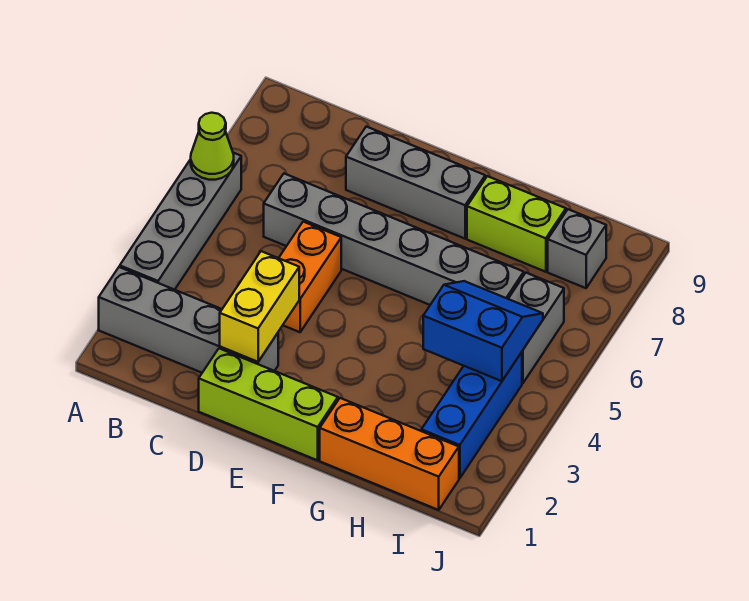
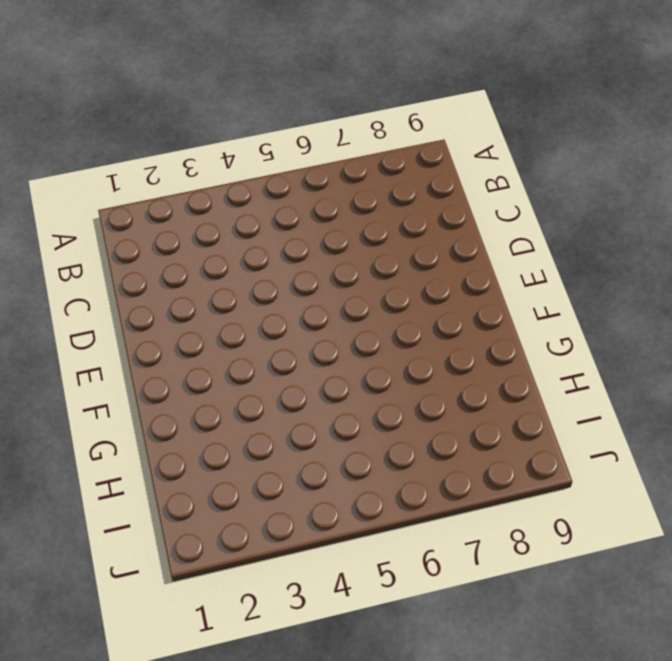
none -> grey brick A2:D2 level 1
none -> grey brick A3:A6 level 1
none -> grey brick C6:H6 level 1

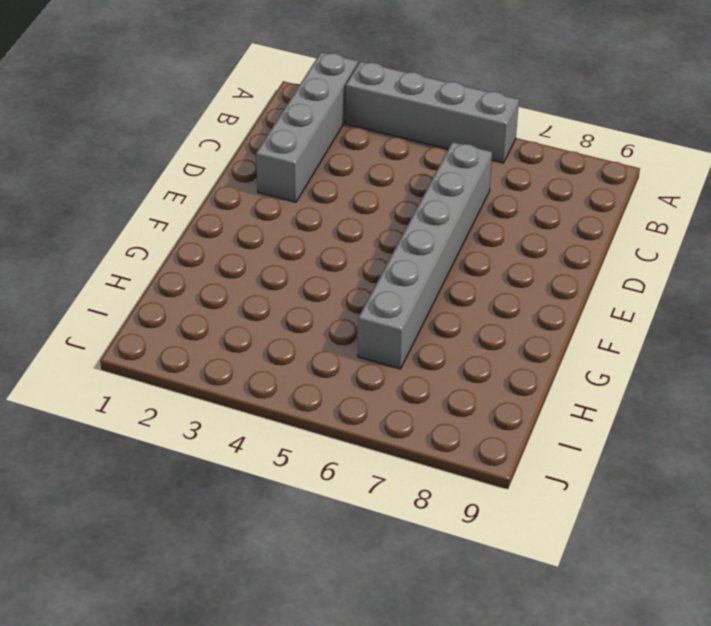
none -> lime brick D1:F1 level 1
none -> orange brick D4:D5 level 1
none -> grey brick D8:F8 level 1

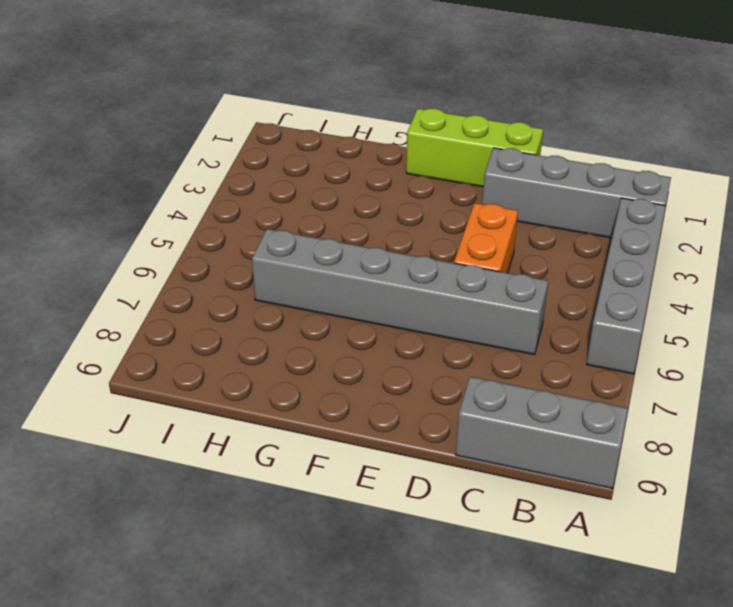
grey brick A9:C9 level 1 -> grey brick D8:F8 level 1
none -> orange brick G1:I1 level 1
none -> lime brick G8:H8 level 1
none -> blue brick I2:I4 level 1

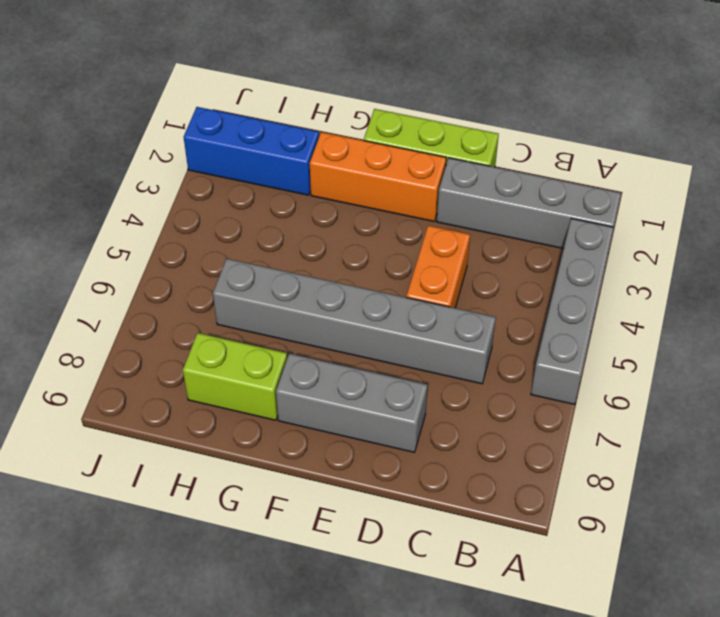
orange brick E2:G2 level 1 -> orange brick G1:I1 level 1
blue brick H2:J2 level 1 -> blue brick I2:I4 level 1
none -> grey brick I5:I6 level 1
none -> grey brick I8 level 1
none -> lime cone A6 level 2

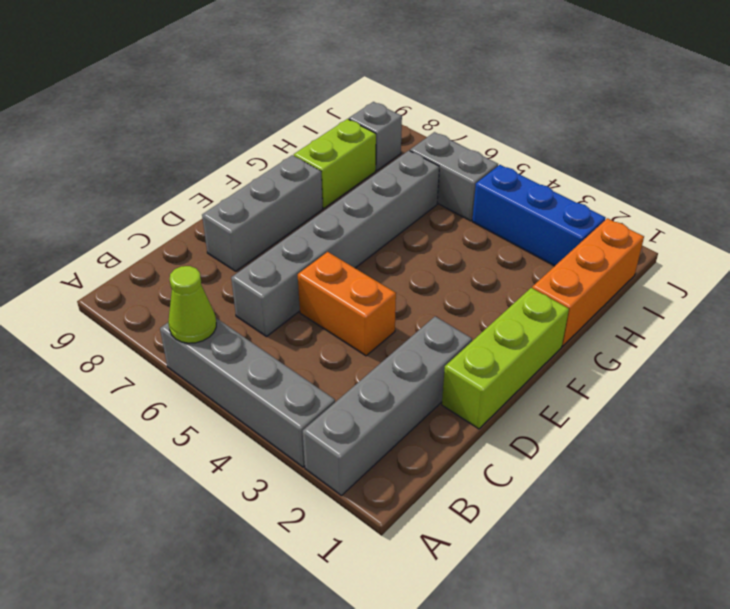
none -> yellow brick D2:D3 level 2
none -> blue slope H4:I5 level 2 top 4

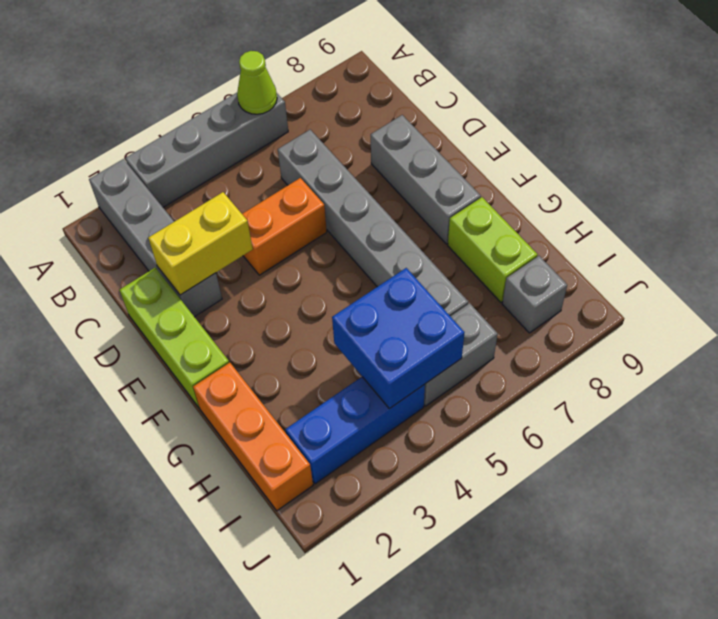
blue brick H4:I5 level 2 -> blue slope H4:I5 level 2 top 4

